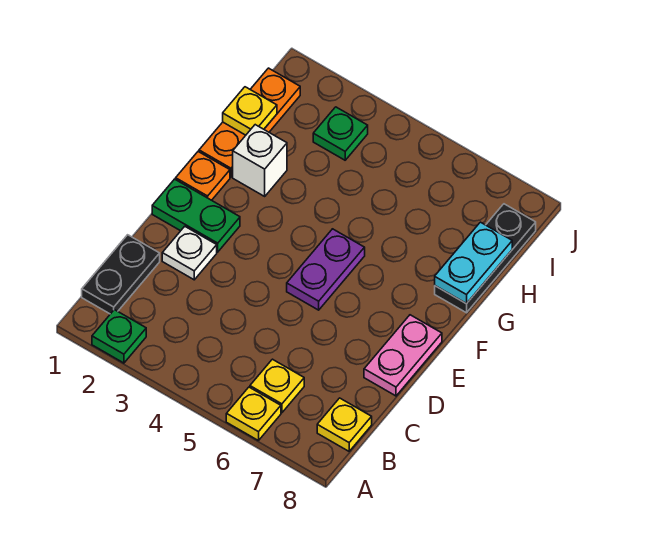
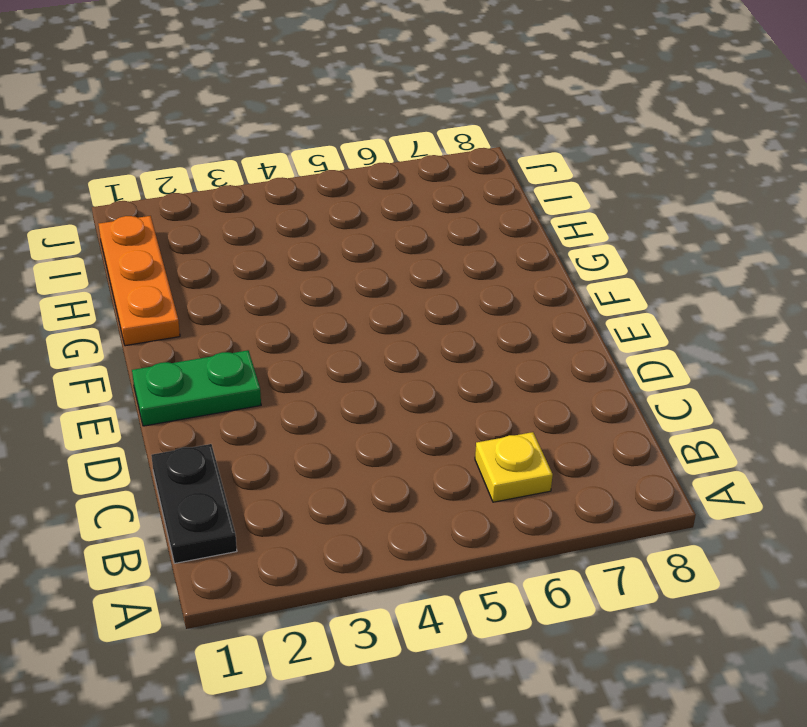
none -> green plate A2 level 1
none -> yellow plate A6 level 1
none -> yellow plate B8 level 1

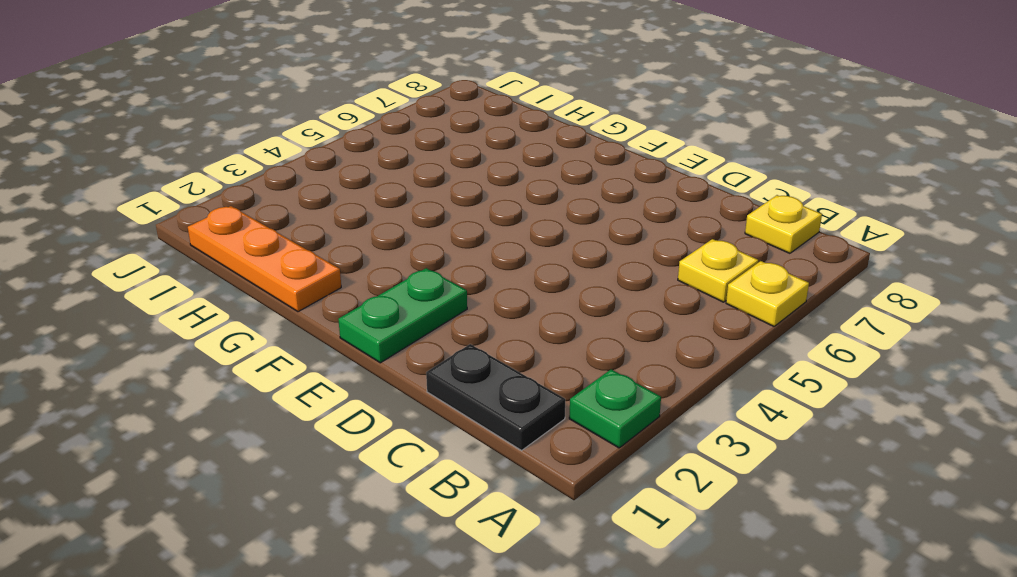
none -> white plate D2 level 1
none -> pink plate D8:E8 level 1
none -> purple plate E5:F5 level 1

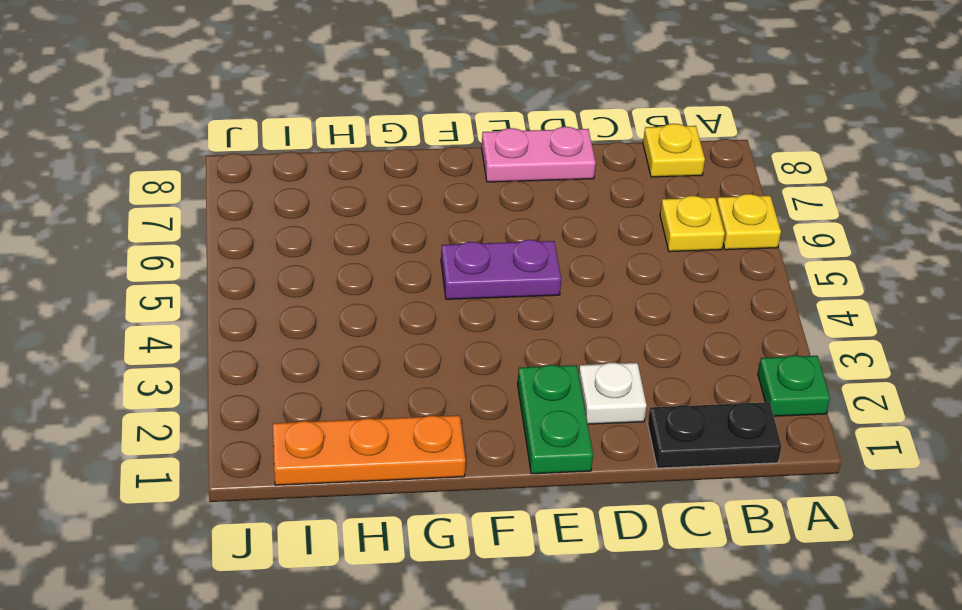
none -> orange plate F1 level 1
none -> white brick G2 level 1
none -> black plate G8:I8 level 1

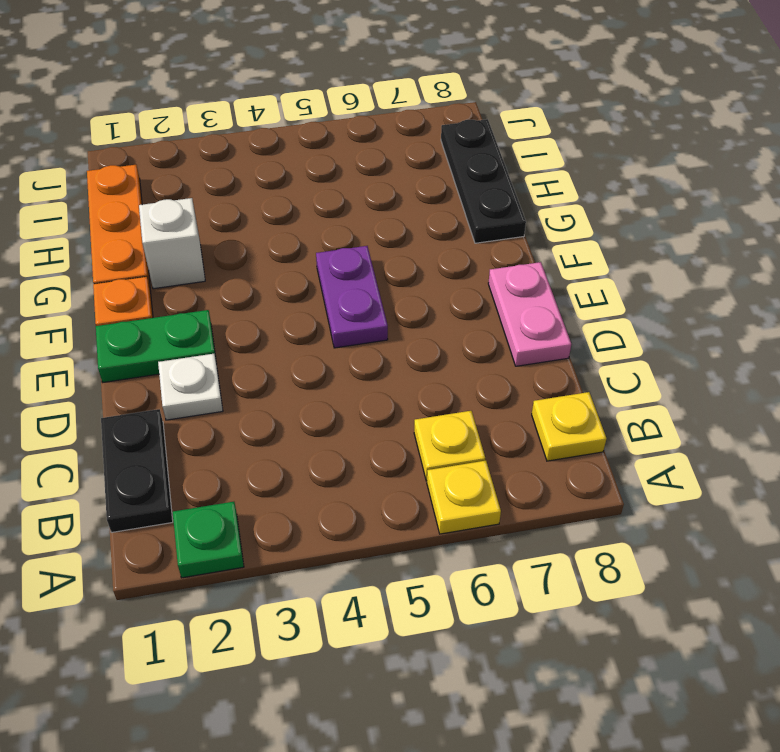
none -> green plate I3 level 1
none -> cyan plate G8:H8 level 2
none -> yellow plate H1 level 2

